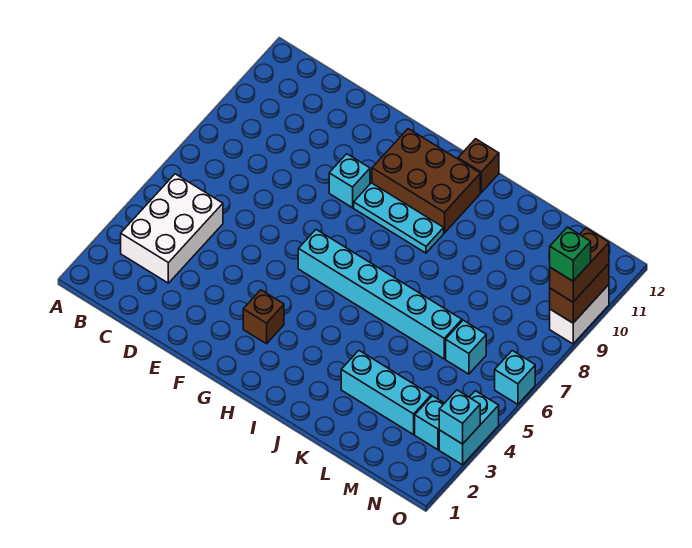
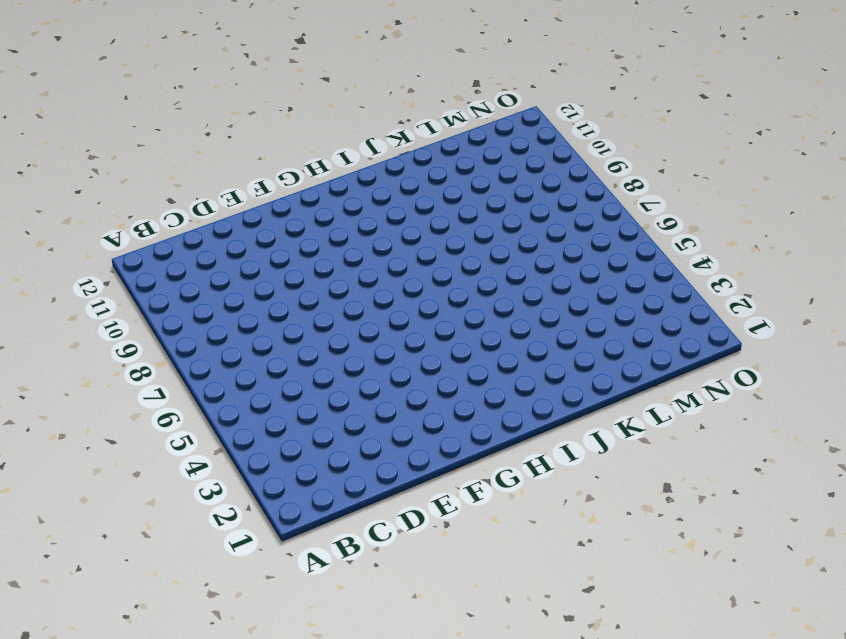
none -> white brick B3:C5 level 1
none -> cyan brick F9 level 1
none -> brown brick G3 level 1

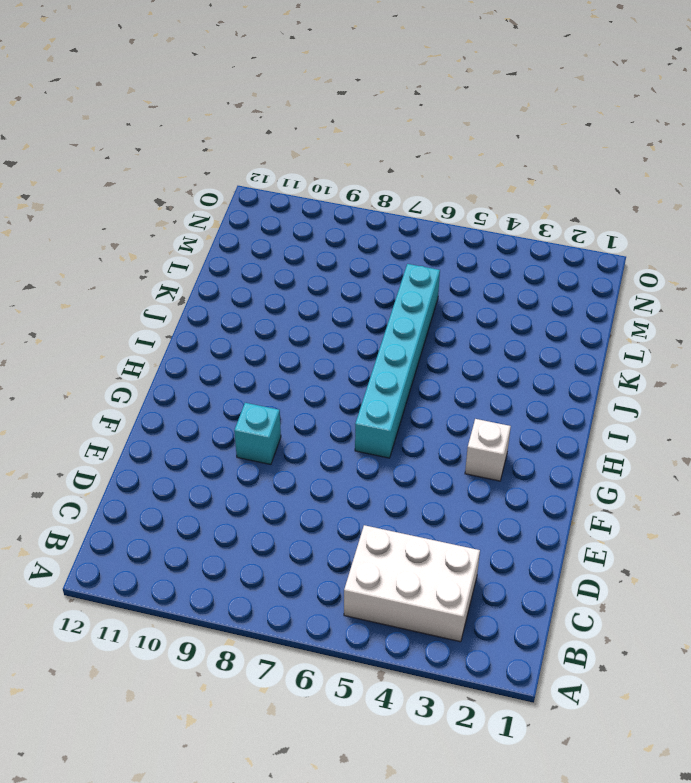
white brick G3 level 1 -> brown brick G3 level 1
none -> cyan plate G9:I9 level 1
none -> brown brick G10:I11 level 1
none -> brown brick I12 level 1

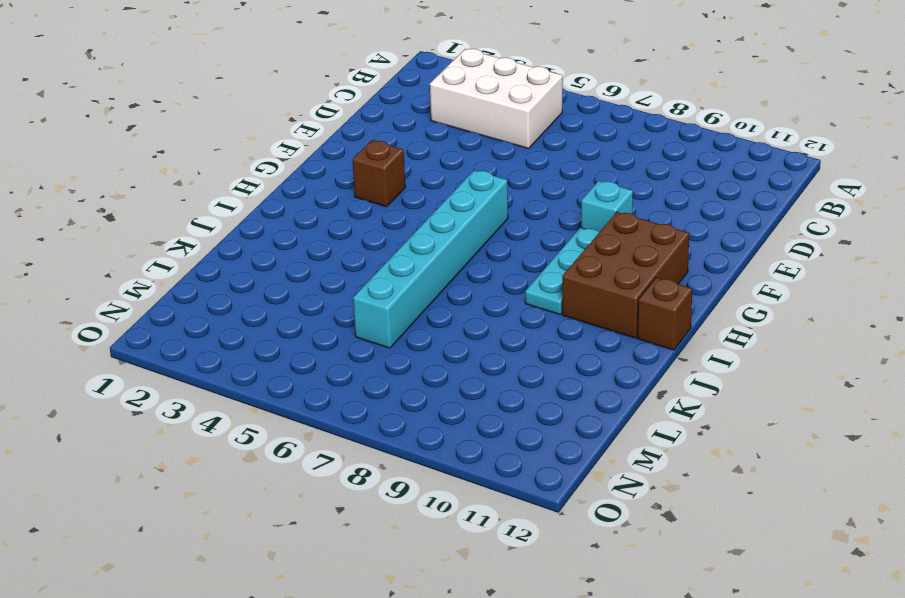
none -> cyan brick K3:M3 level 1
none -> cyan brick M6 level 1
none -> cyan brick N3 level 1

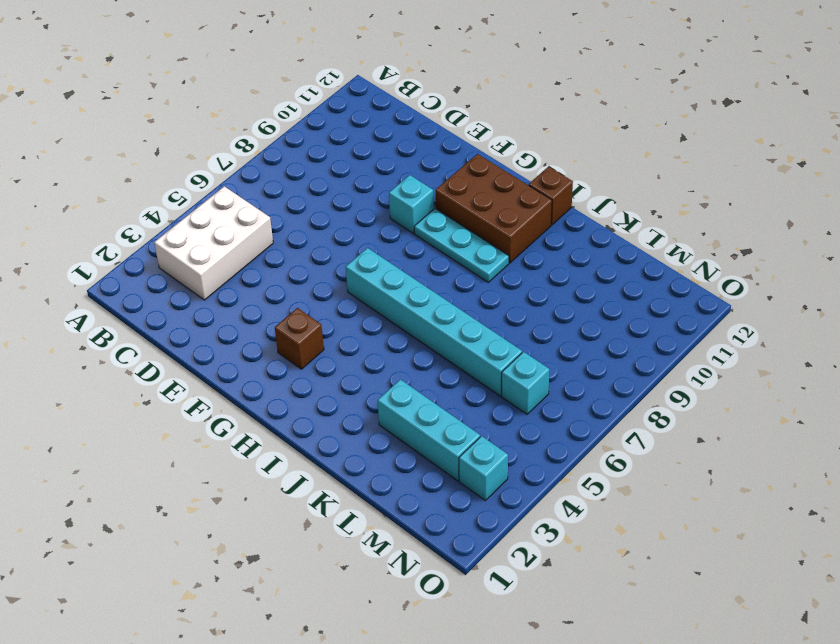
none -> cyan brick O3:O4 level 1
none -> cyan brick O6 level 1
none -> white brick O9:O10 level 1

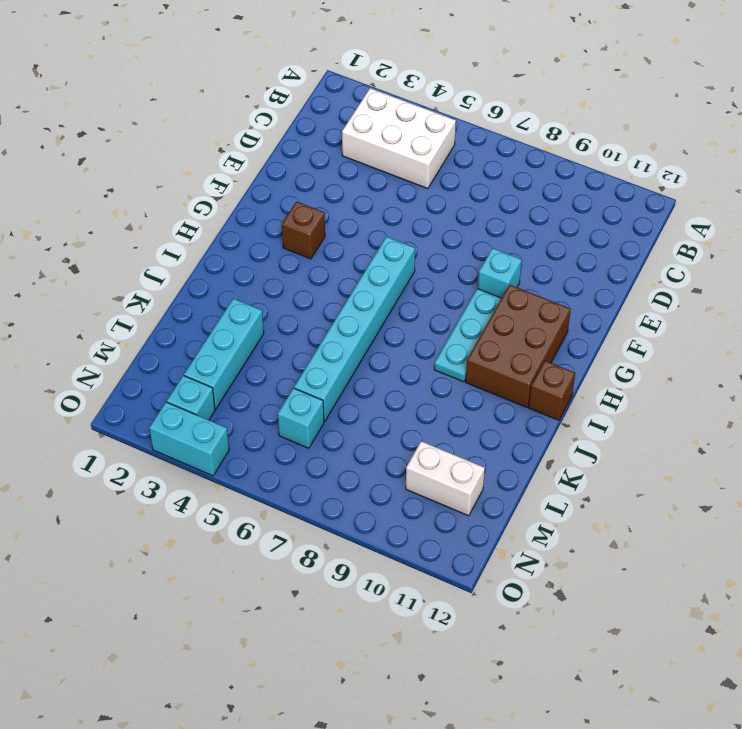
white brick M10:M11 level 1 -> white brick O9:O10 level 1
none -> cyan brick O6 level 1
none -> cyan brick O3 level 2
none -> brown brick O9:O10 level 2

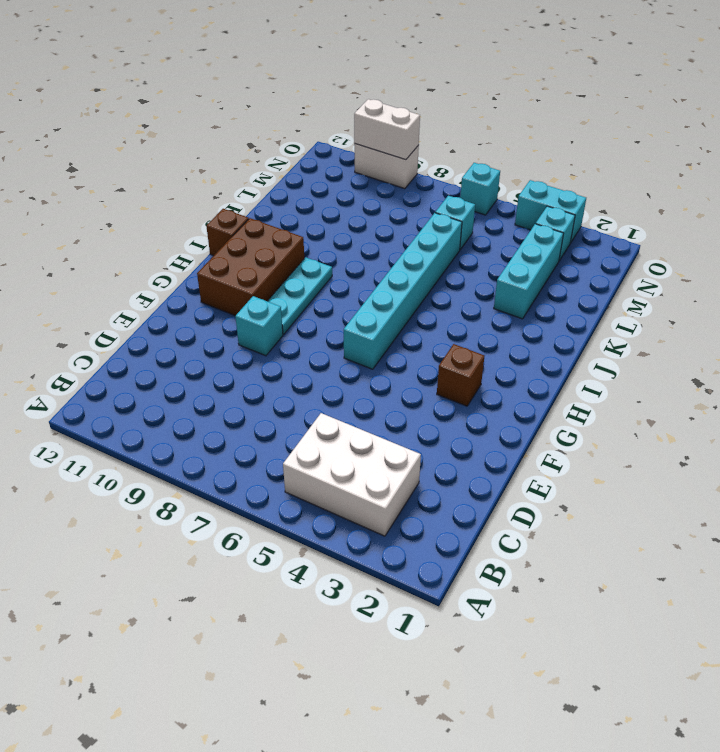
white brick O9:O10 level 2 -> brown brick O9:O10 level 2
none -> cyan brick O3 level 2
none -> brown brick O9:O10 level 3
none -> green brick O9 level 4

